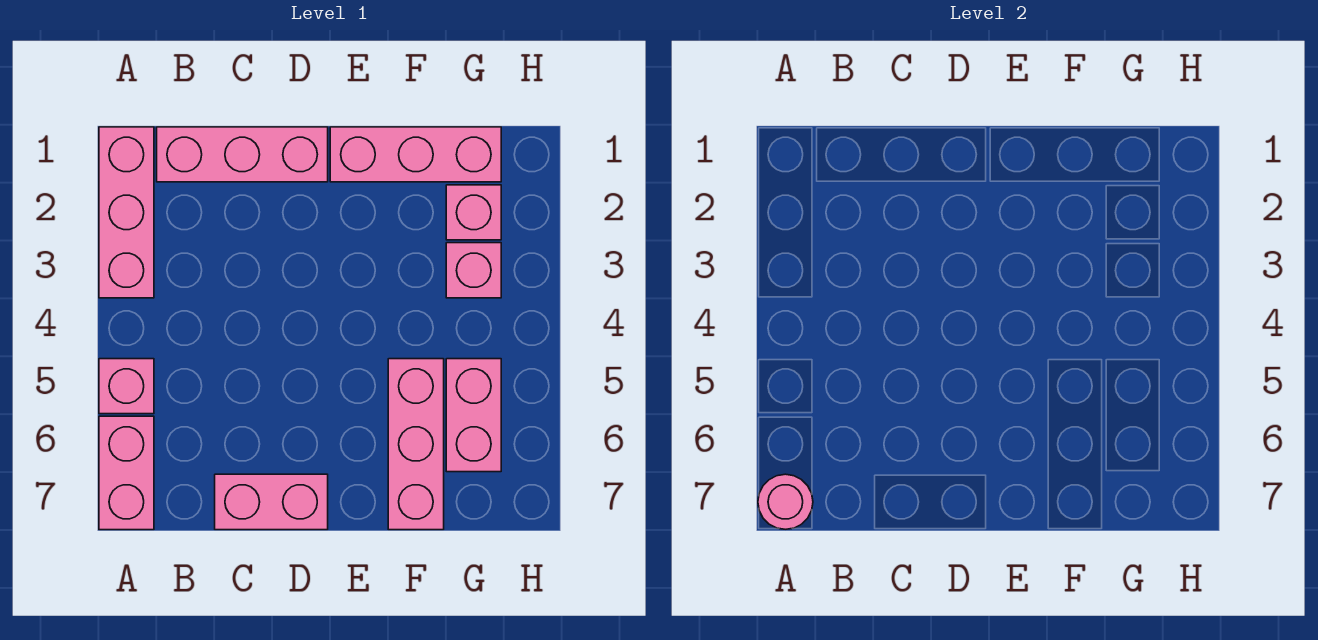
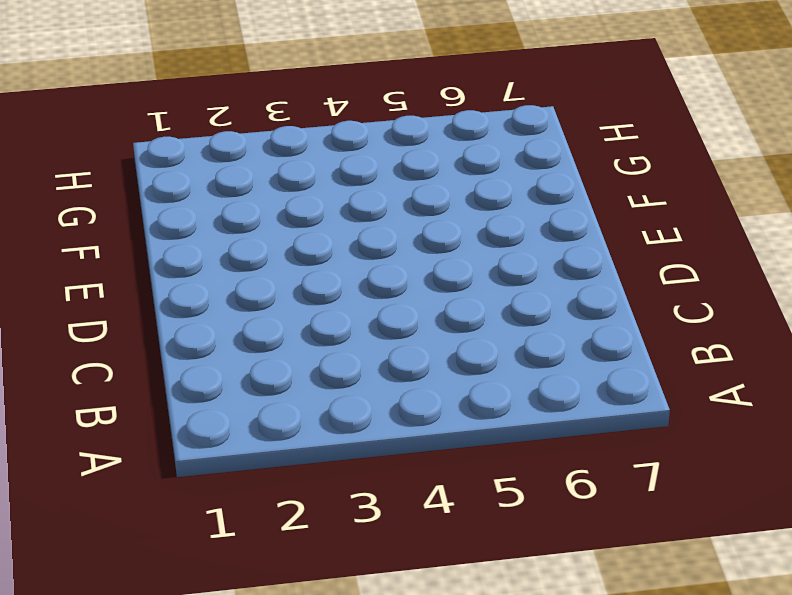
none -> pink brick A1:A3 level 1
none -> pink brick A5 level 1

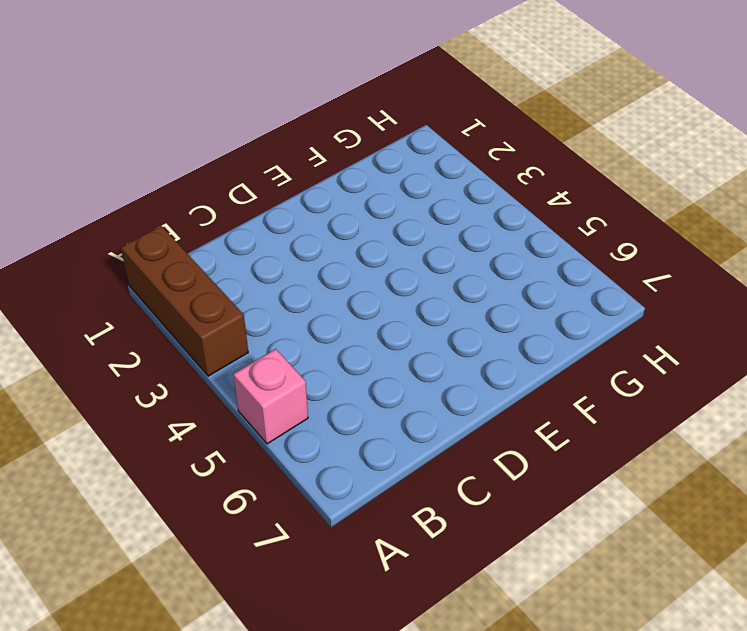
brown brick A1:A3 level 1 -> pink brick A1:A3 level 1
none -> pink brick A6:A7 level 1
none -> pink brick B1:D1 level 1

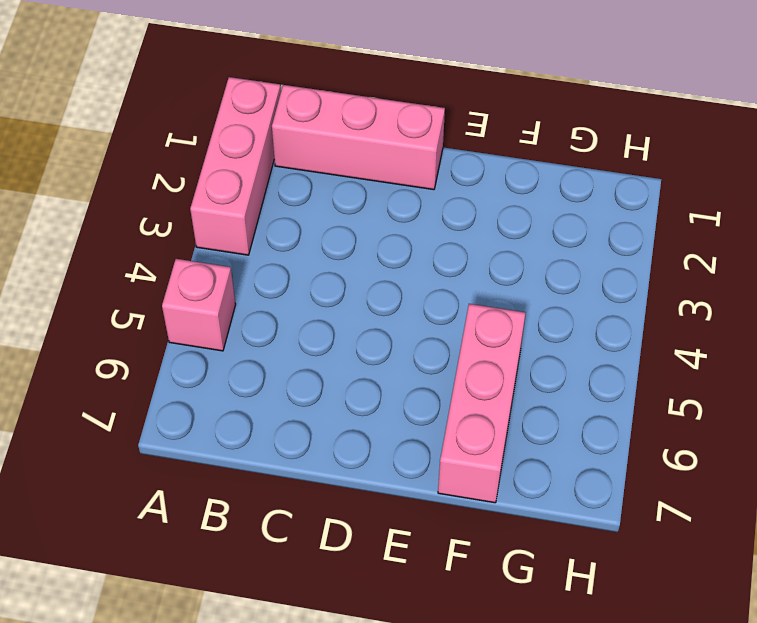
none -> pink brick A6:A7 level 1
none -> pink brick C7:D7 level 1

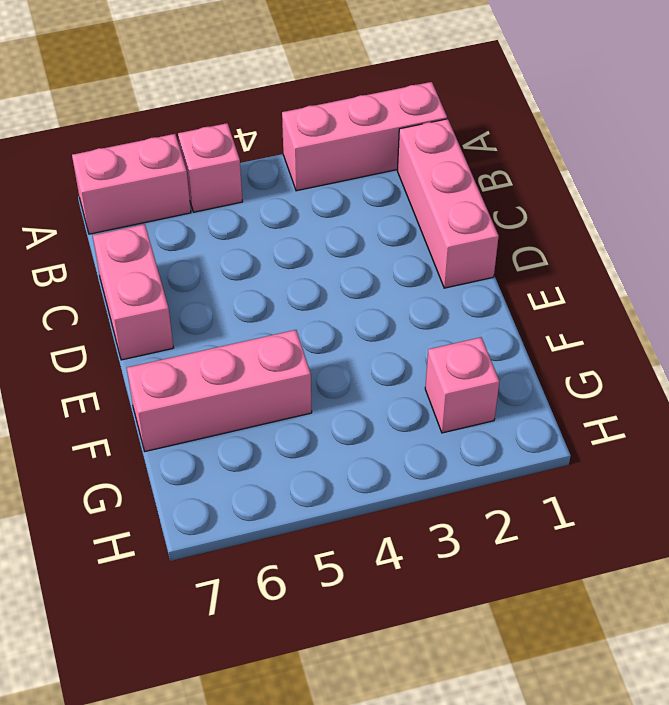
none -> pink brick E1:G1 level 1
none -> pink brick G3 level 1

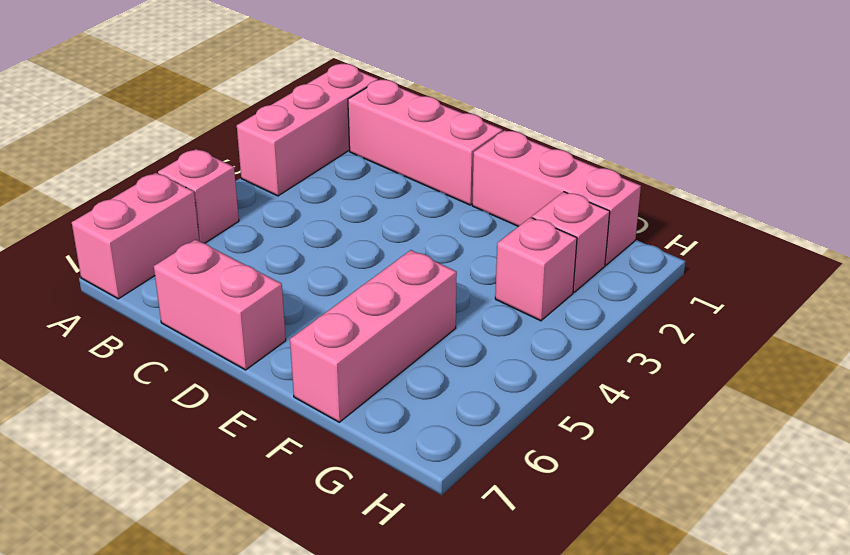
none -> pink brick G5:G6 level 1
none -> pink round brick A7 level 2

